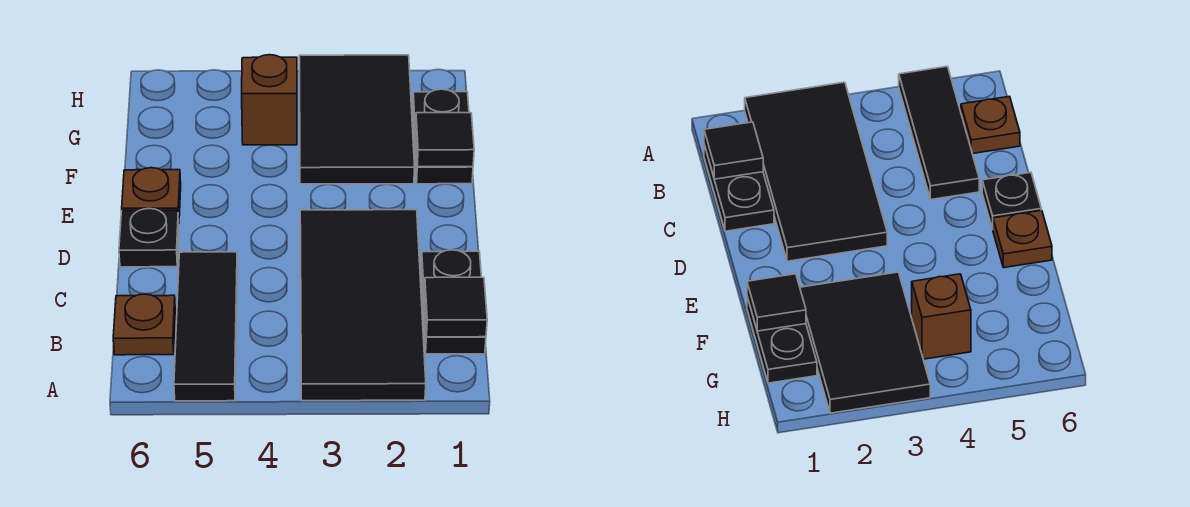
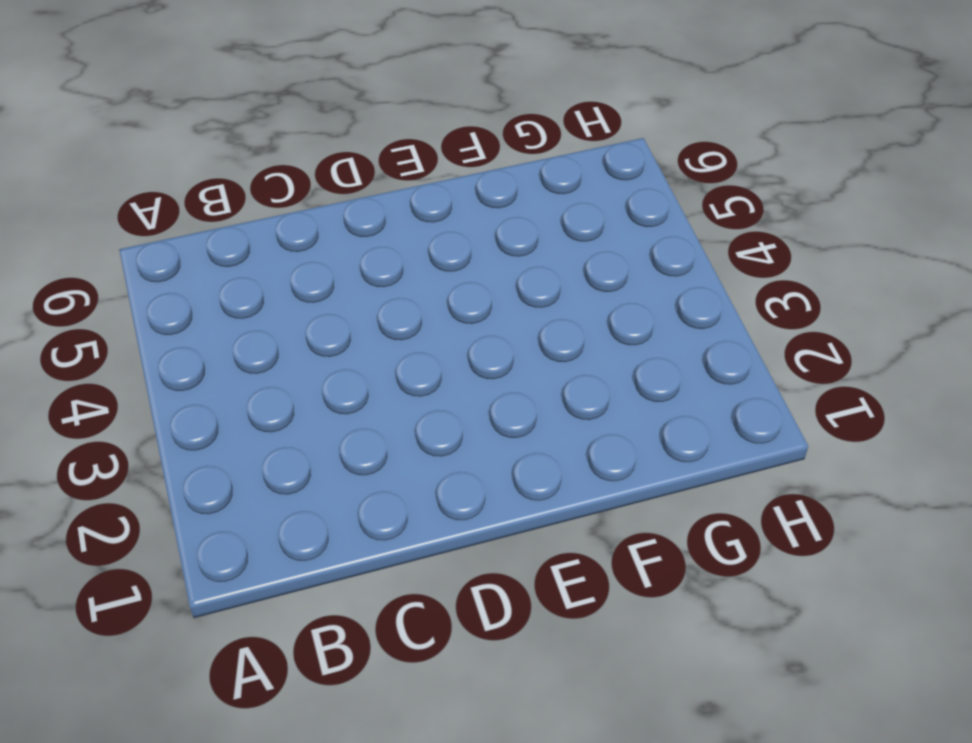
none -> black tile A2:D3 level 1
none -> black tile A5:C5 level 1

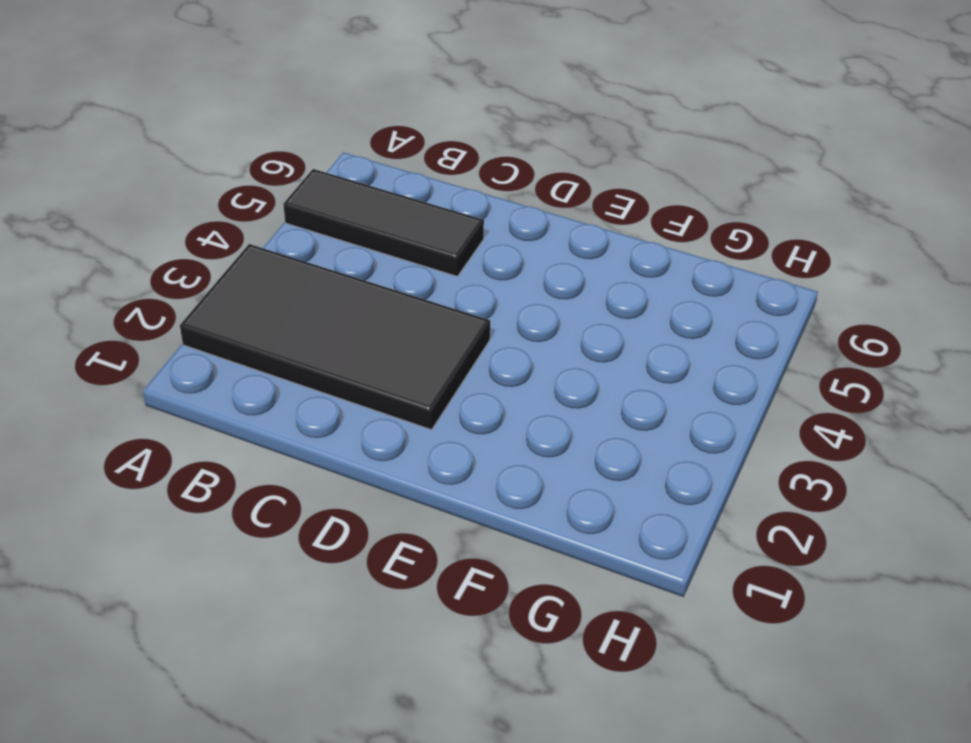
none -> black plate B1:C1 level 1
none -> brown plate B6 level 1

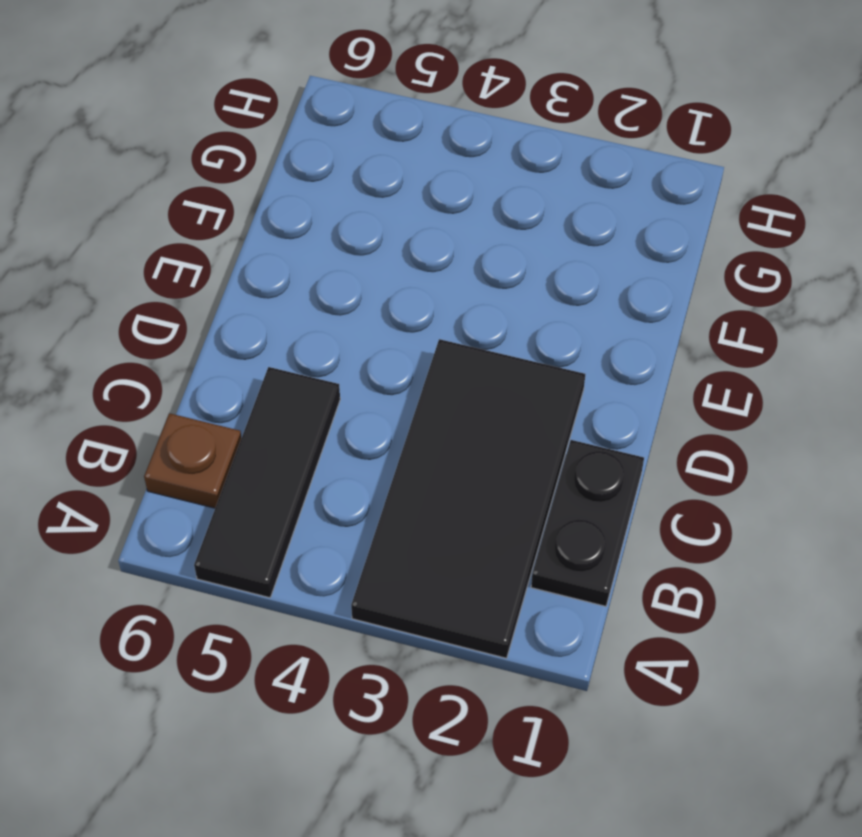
none -> black plate D6 level 1
none -> brown plate E6 level 1

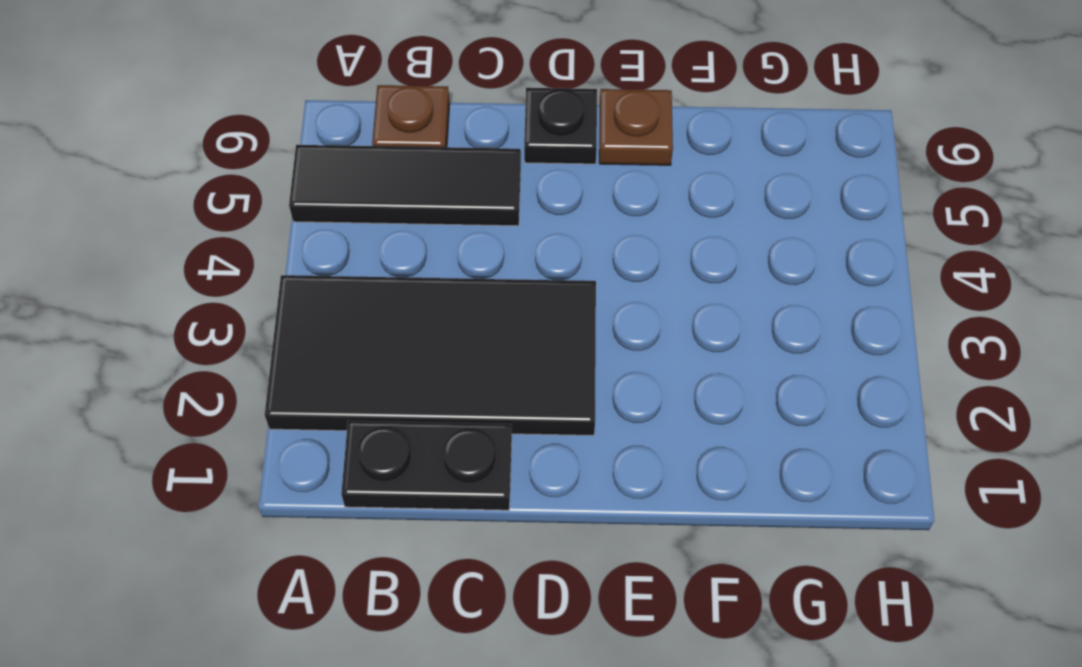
none -> black plate F1:G1 level 1
none -> black tile F2:H3 level 1

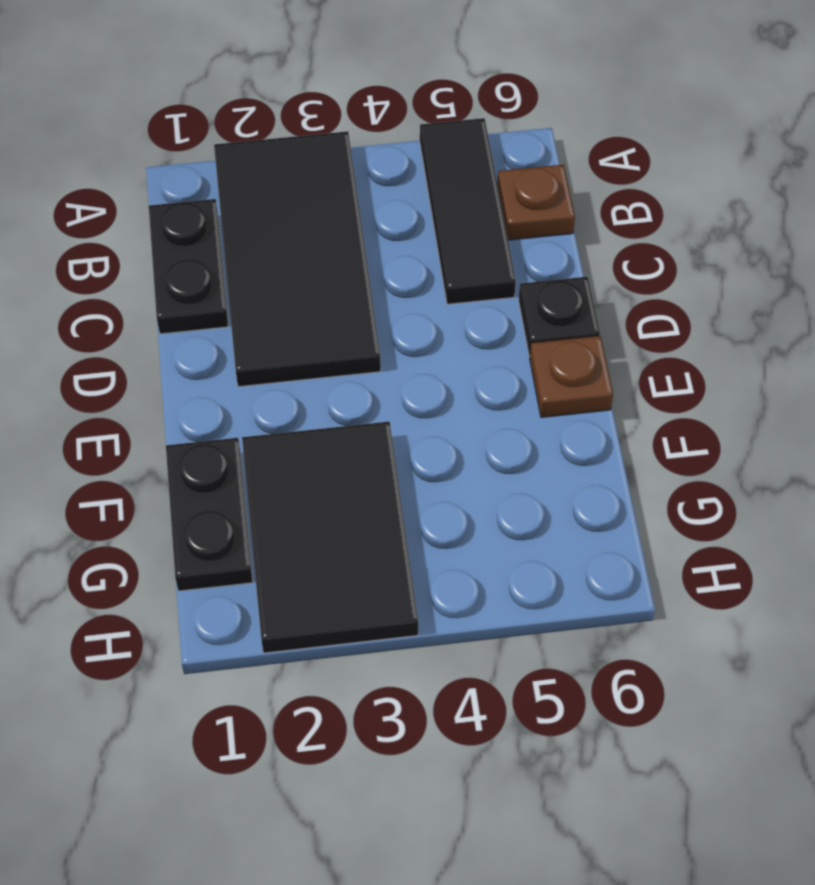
none -> brown brick G4 level 1
none -> black tile B1 level 2

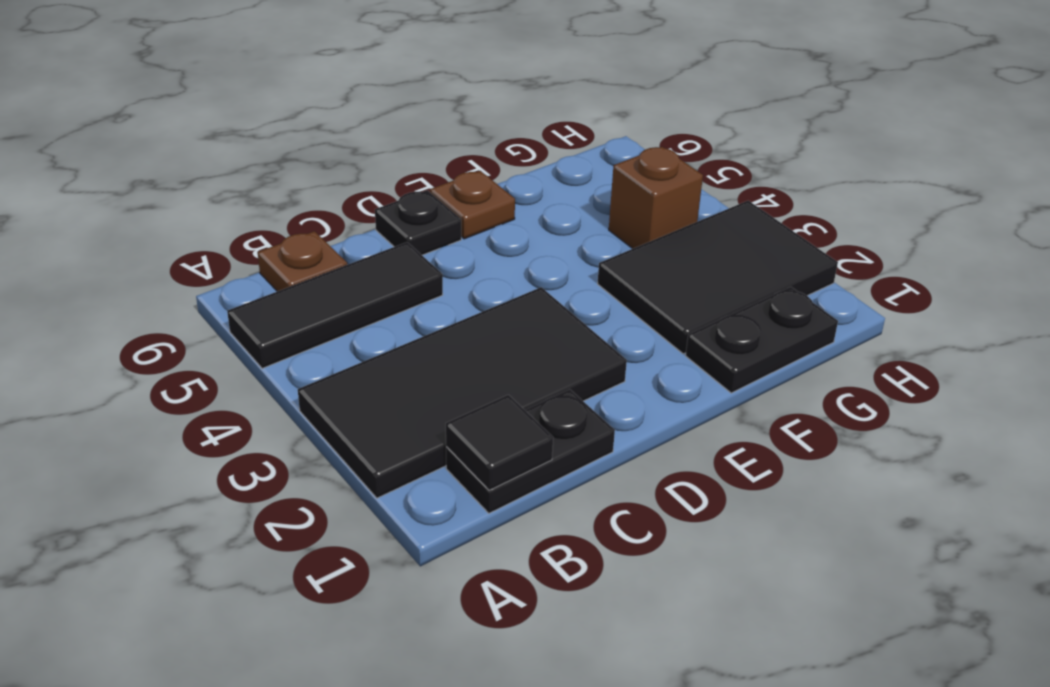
none -> black tile F1 level 2

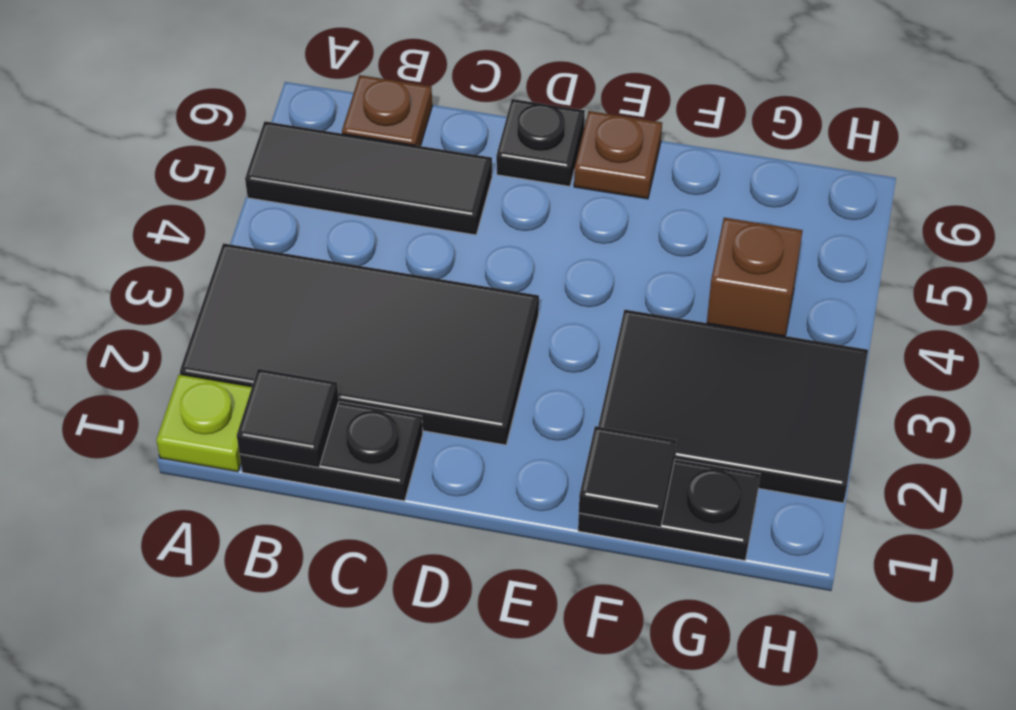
lime plate A1 level 1 -> none

